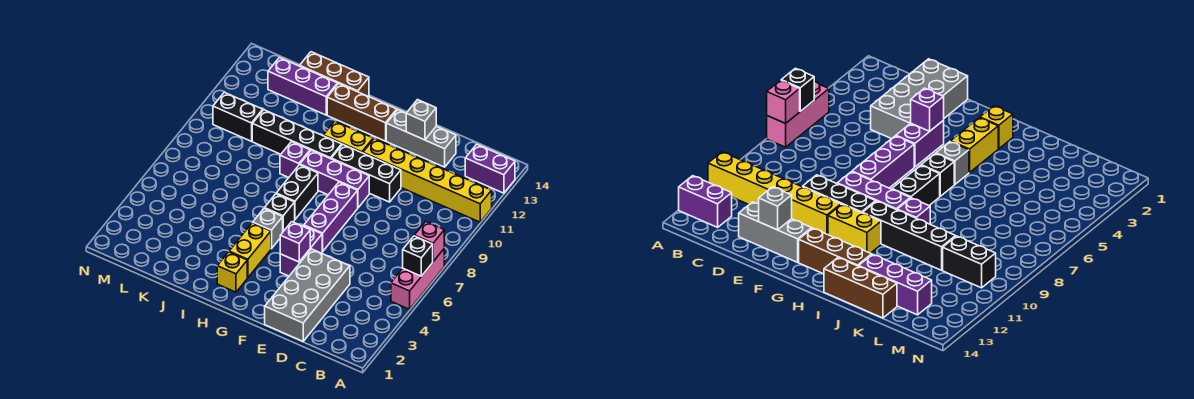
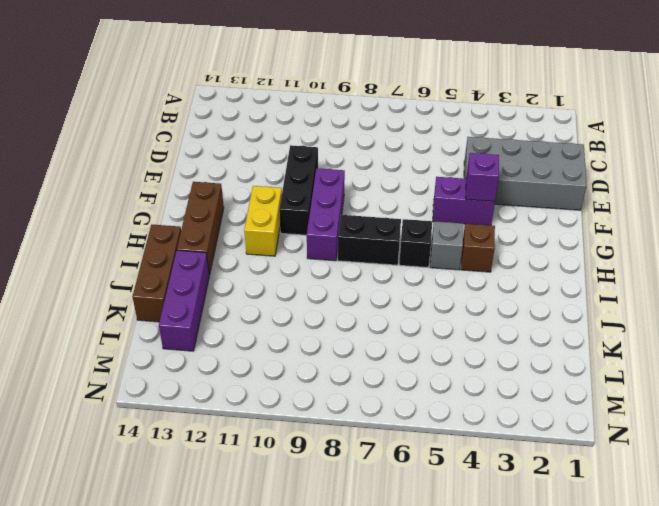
brown brick H4 level 1 -> yellow brick H3:H4 level 1
none -> pink brick A5:A7 level 1
none -> yellow brick A11:F11 level 1
none -> purple brick A13:B13 level 1

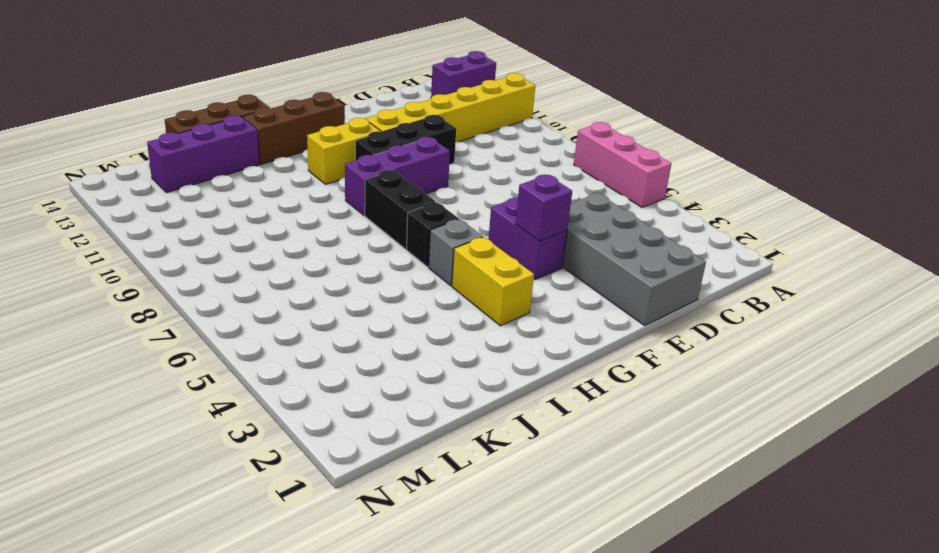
none -> grey brick D13:F13 level 1
none -> purple brick F6:F8 level 1
none -> yellow brick H2 level 1

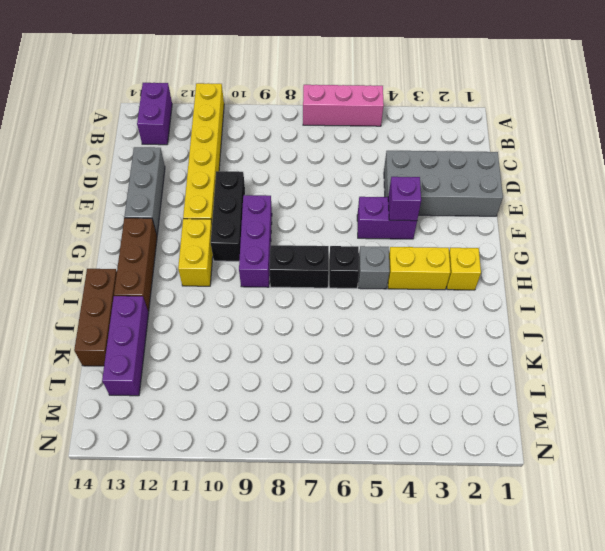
none -> purple brick F6:F8 level 1
none -> black brick H10:K10 level 1
none -> purple brick I9 level 1

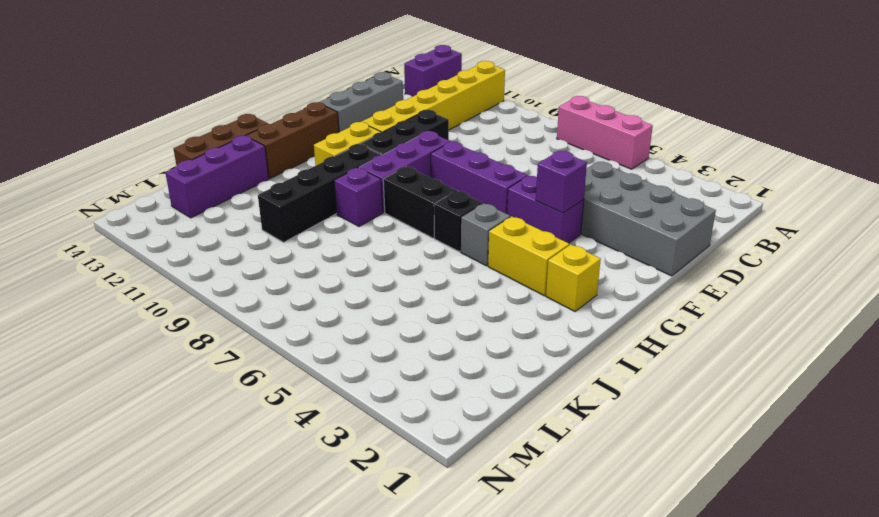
none -> black brick L10:M10 level 1
none -> black brick A6 level 2
none -> pink brick A7 level 2

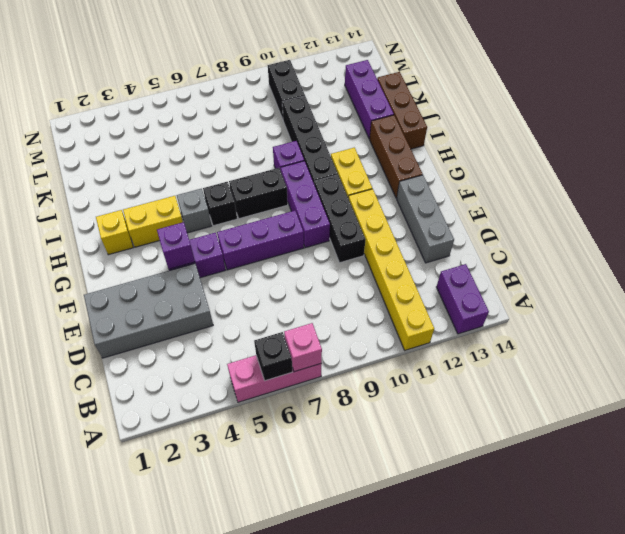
none -> grey brick E13 level 2

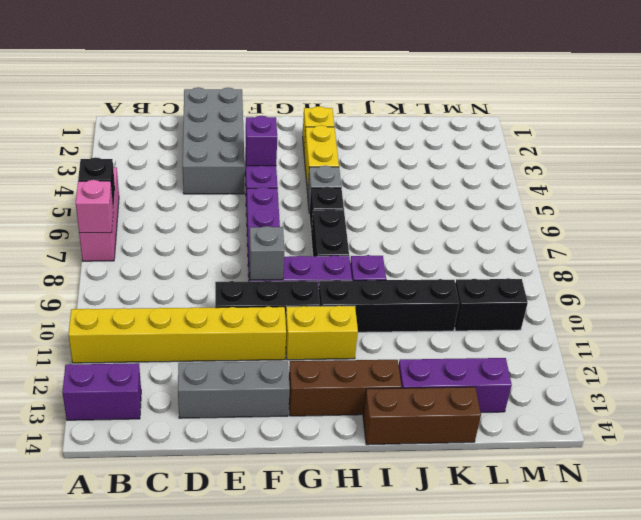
grey brick F9 level 2 -> grey brick E13 level 2

